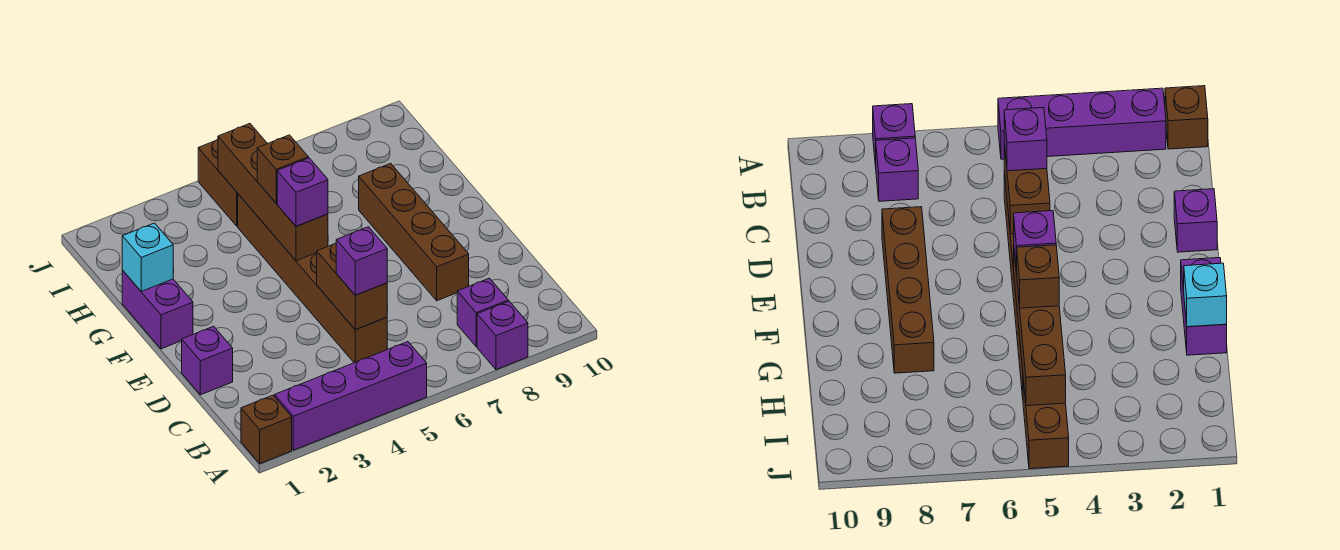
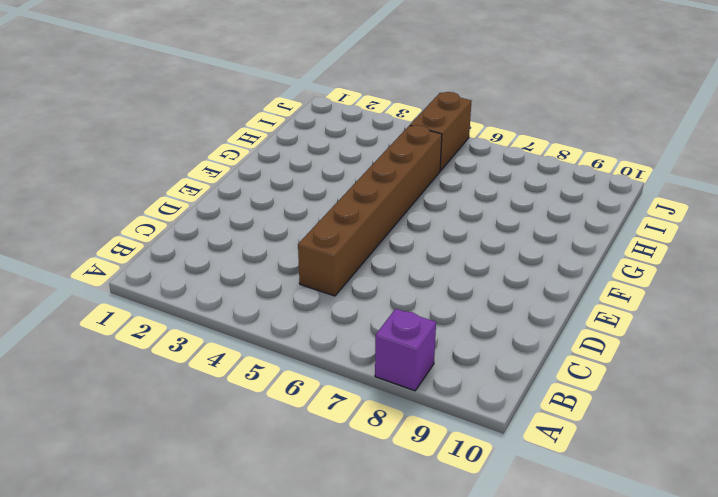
none -> brown brick A1 level 1
none -> purple brick A2:A5 level 1
none -> purple brick B8 level 1

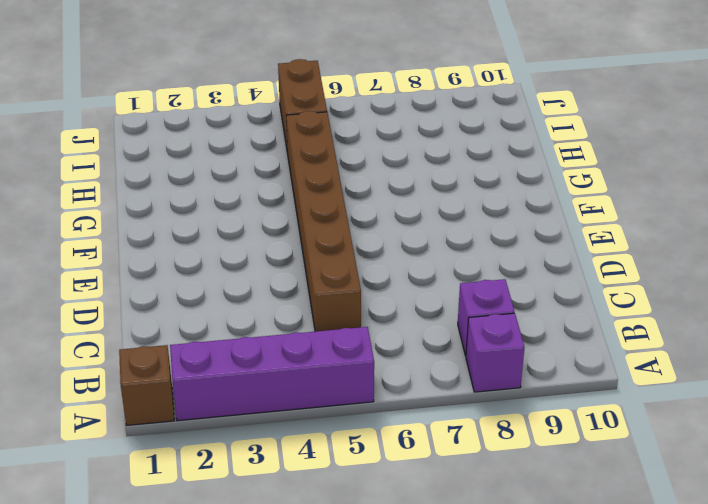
none -> purple brick D1 level 1
none -> brown brick D8:G8 level 1
none -> purple brick F1:G1 level 1

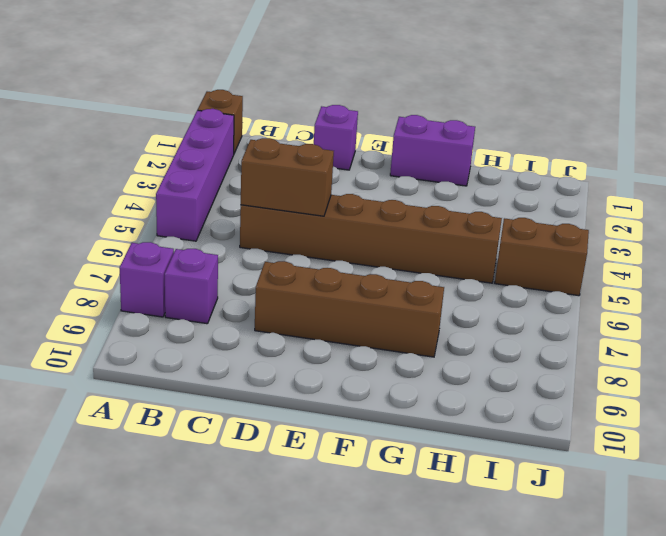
none -> brown brick F5:I5 level 2
none -> cyan brick G1 level 2
none -> purple brick C5 level 3

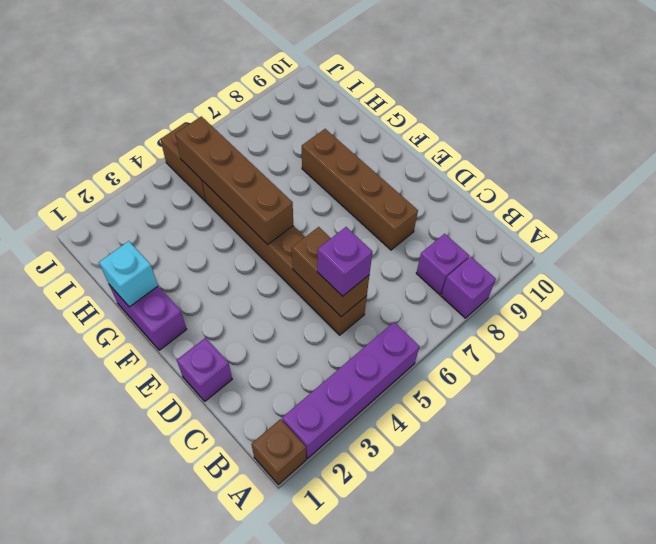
none -> purple brick F5 level 3
none -> brown brick G5 level 3

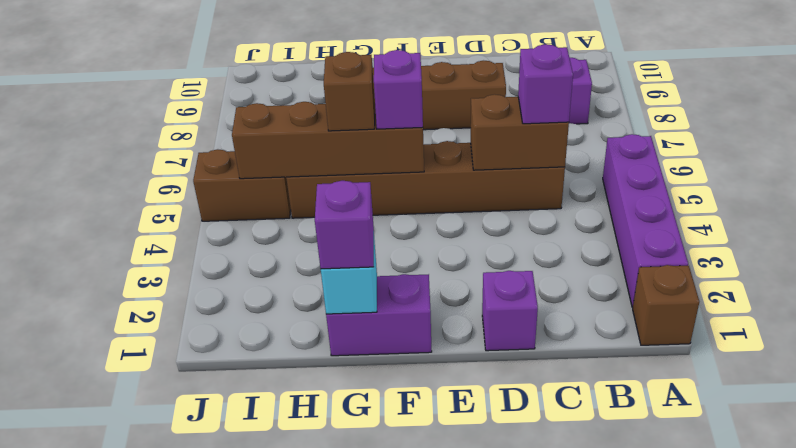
purple brick G1 level 3 -> purple brick A8 level 1

